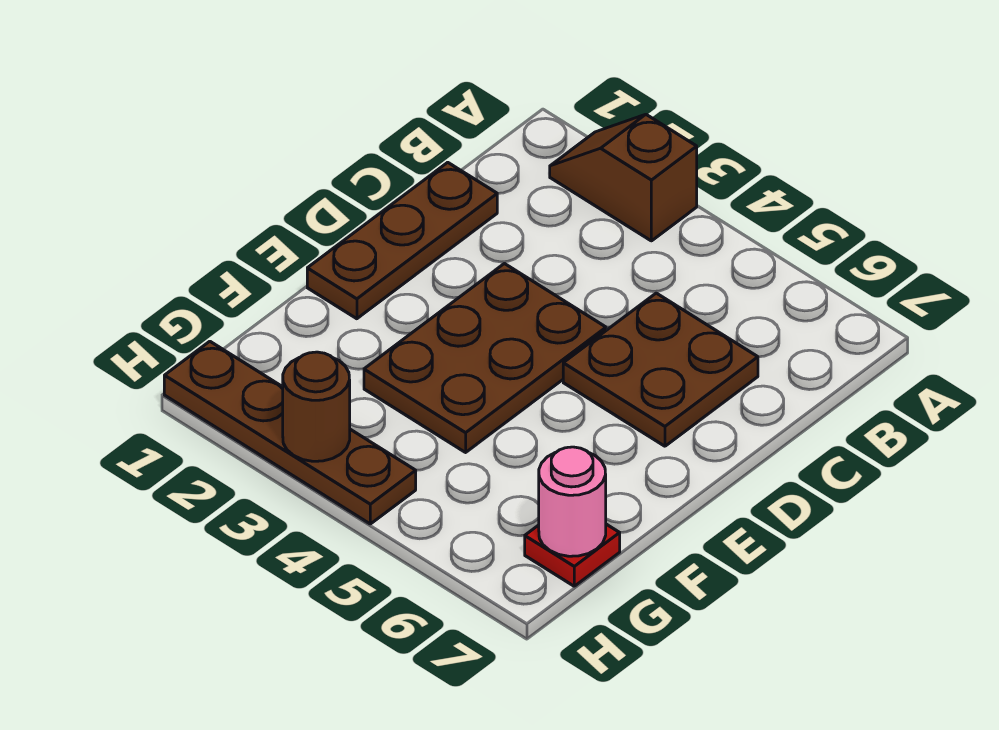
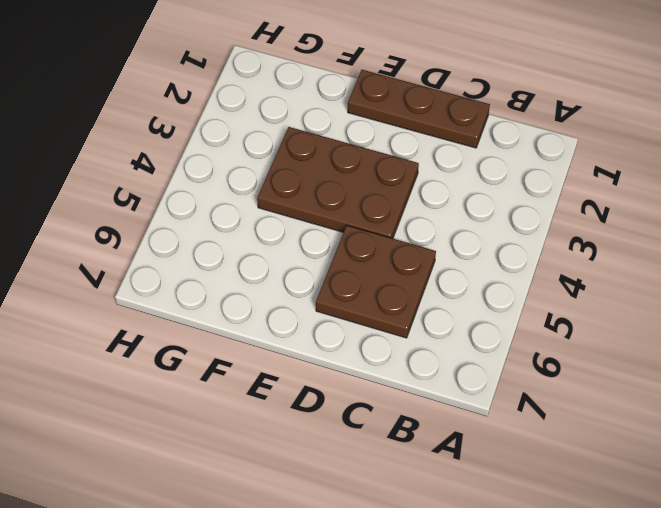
none -> brown slope A2:A3 level 1 top 3
none -> red plate G7 level 1

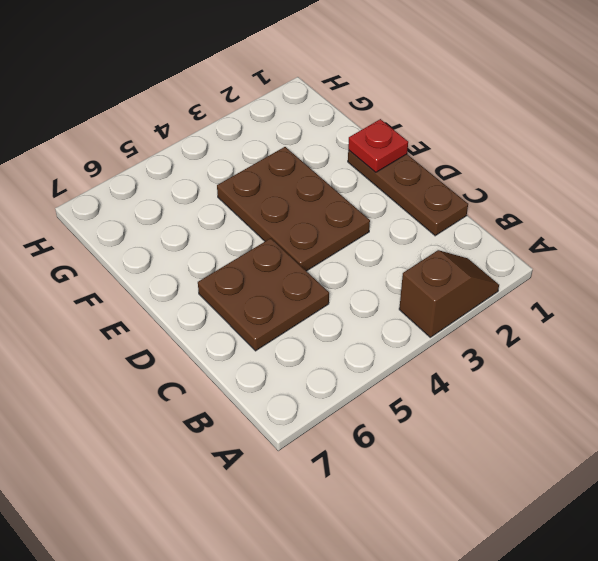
red plate E1 level 2 -> red plate G7 level 1
none -> brown plate H1:H4 level 1
none -> pink round brick G7 level 2

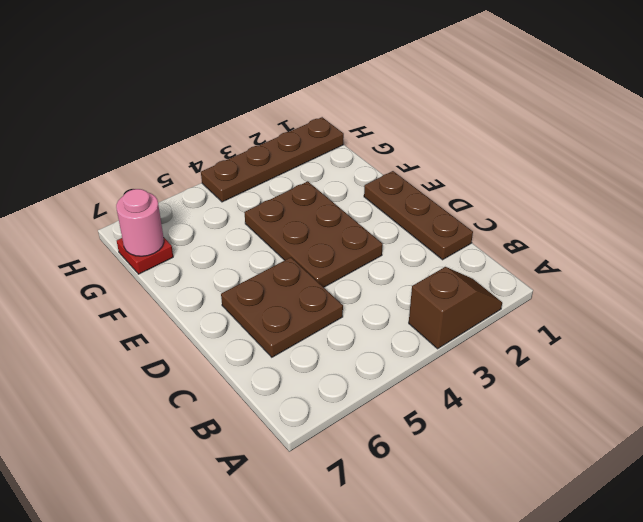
none -> brown round brick H3 level 2

